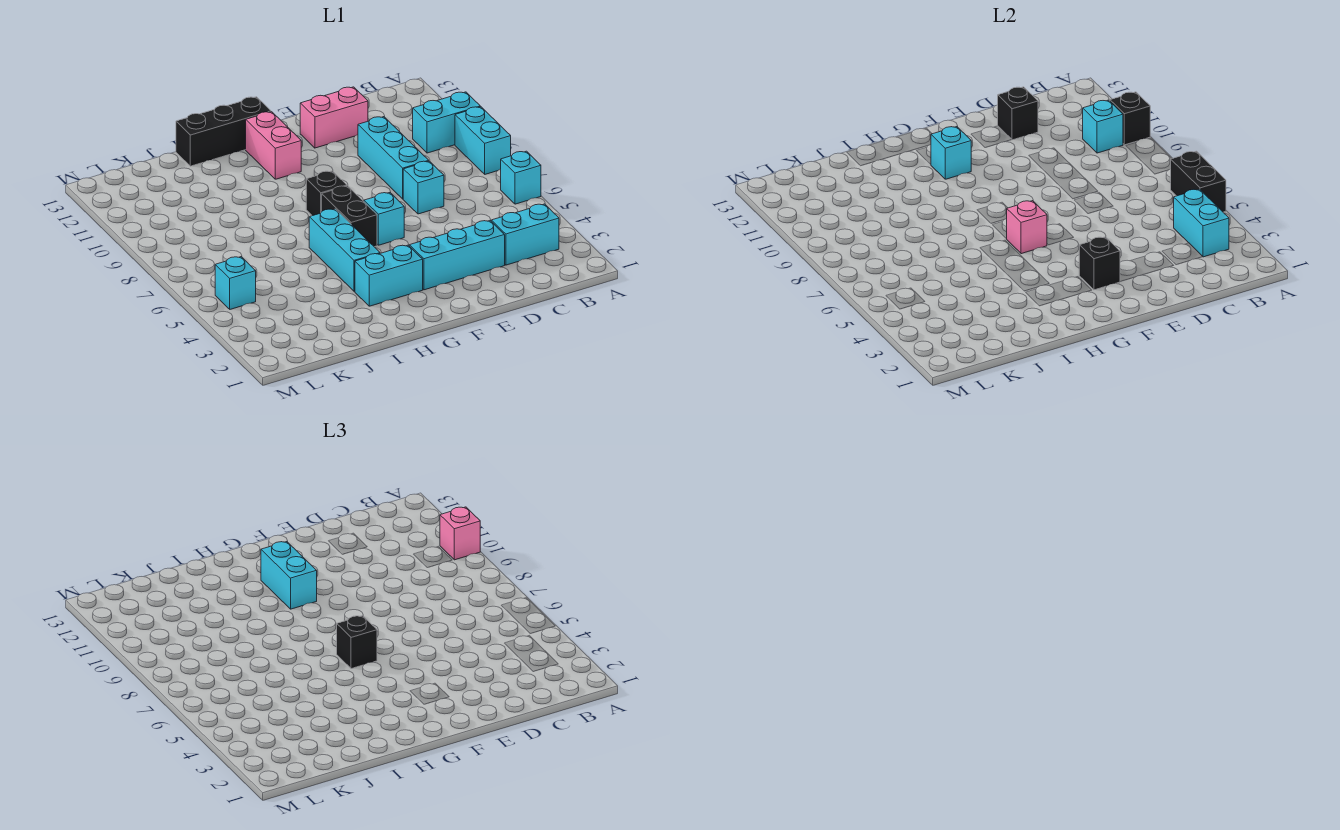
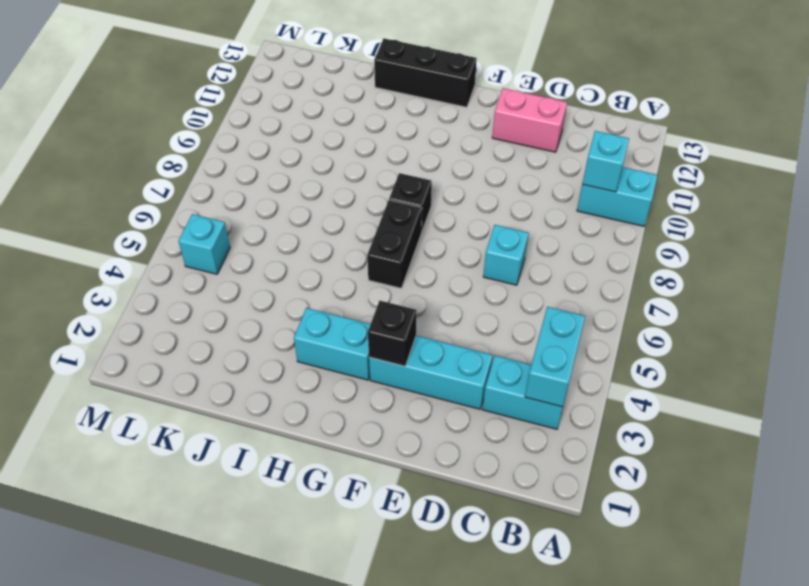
none -> cyan brick A6 level 1
none -> cyan brick A8:A9 level 1
none -> cyan brick D8:D10 level 1

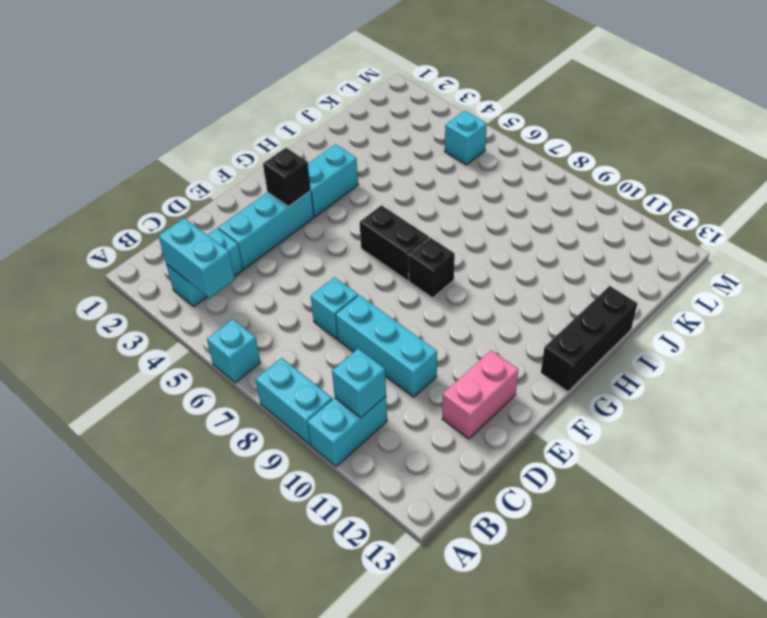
none -> cyan brick F6 level 1
none -> pink brick G11:G12 level 1
none -> cyan brick H4:H6 level 1

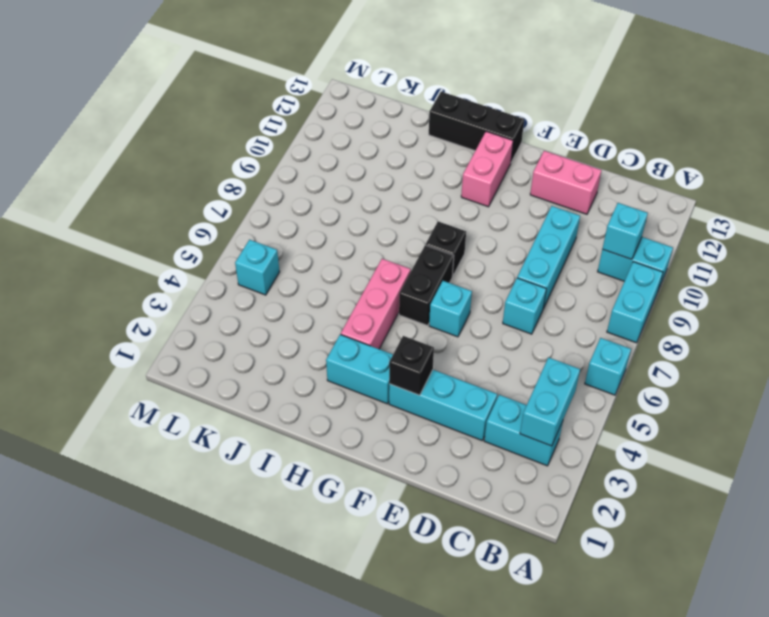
pink brick H4:H6 level 1 -> cyan brick H4:H6 level 1
none -> black brick A5:A6 level 2
none -> black brick A10 level 2
none -> black brick D12 level 2

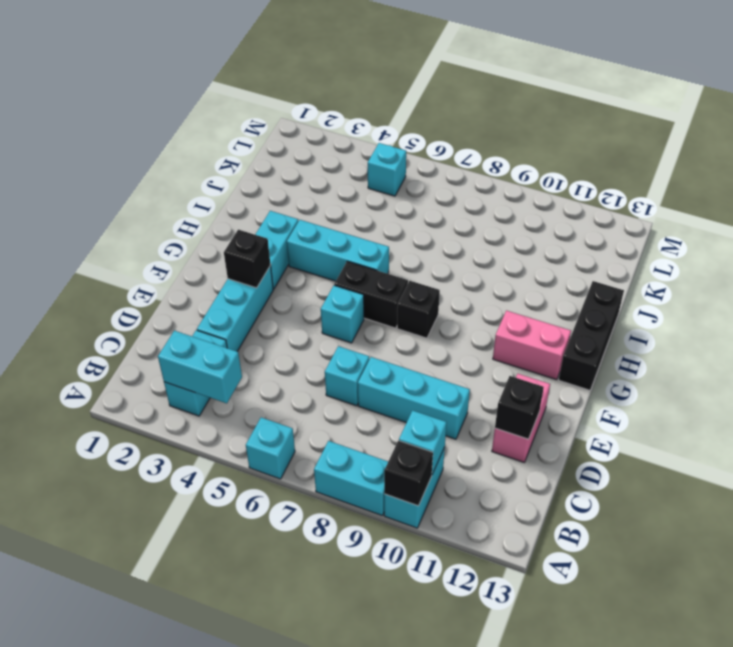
none -> black brick A5:A6 level 2
none -> pink brick G6 level 2
none -> cyan brick G11 level 2

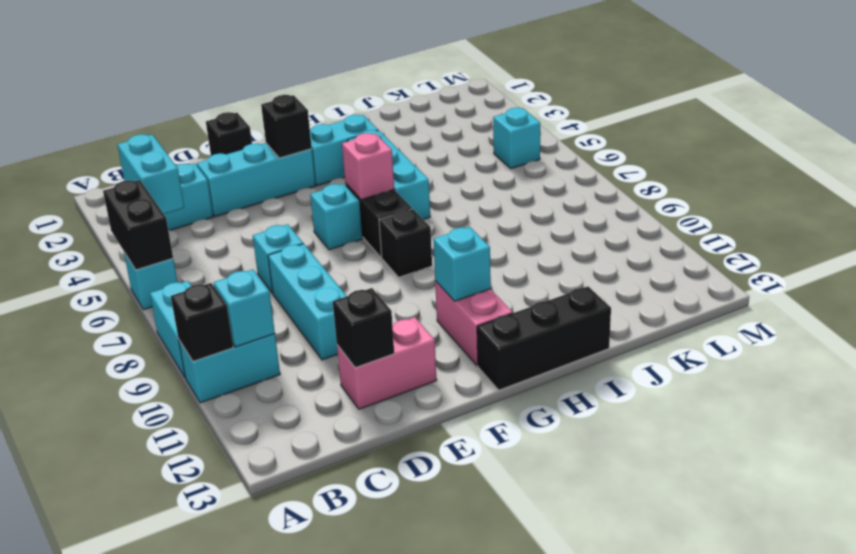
black brick E1 level 1 -> black brick G6 level 3
none -> pink brick A10 level 3
none -> cyan brick G10:G11 level 3

